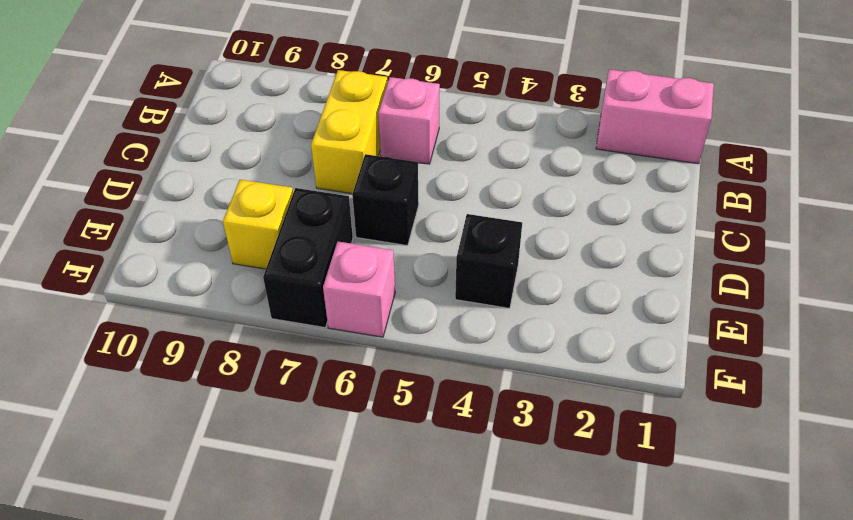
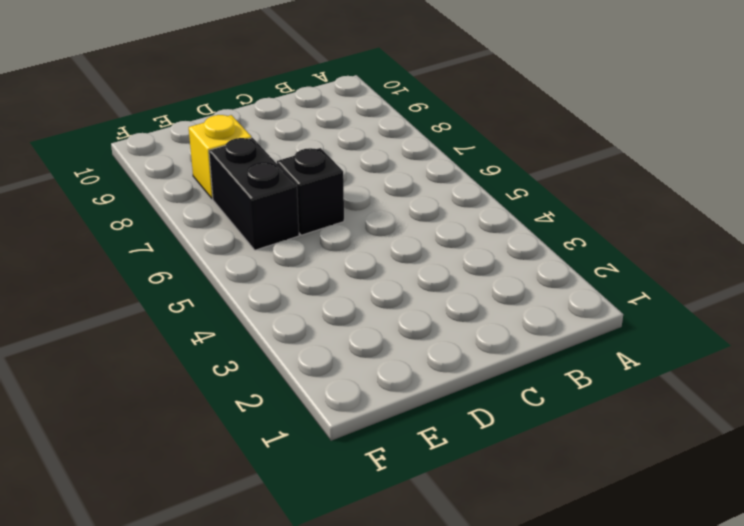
black brick E6:E7 level 1 -> black brick E7:F7 level 1
none -> pink brick A1:A2 level 1
none -> pink brick B6 level 1

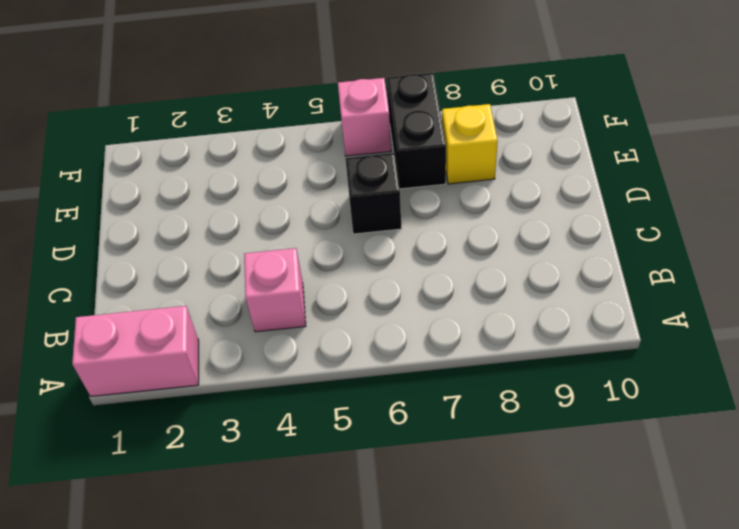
pink brick B4 level 1 -> pink brick B6 level 1
none -> yellow brick B7:C7 level 1
none -> black brick E4 level 1

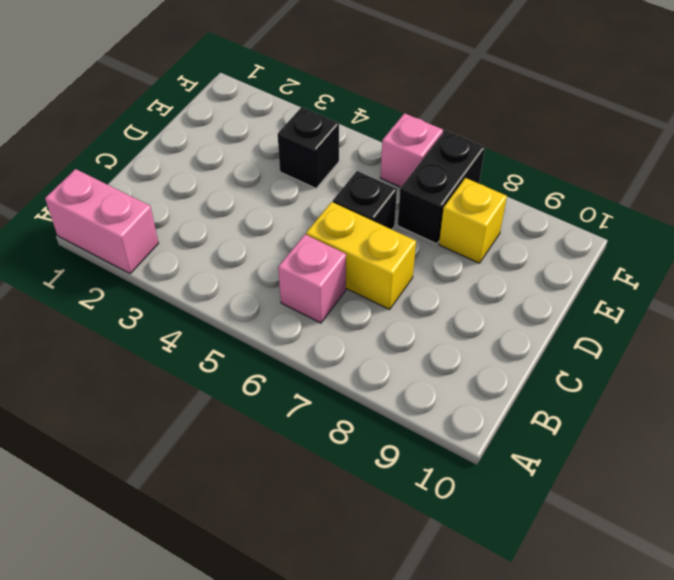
yellow brick C6:C7 level 1 -> yellow brick B7:C7 level 1

